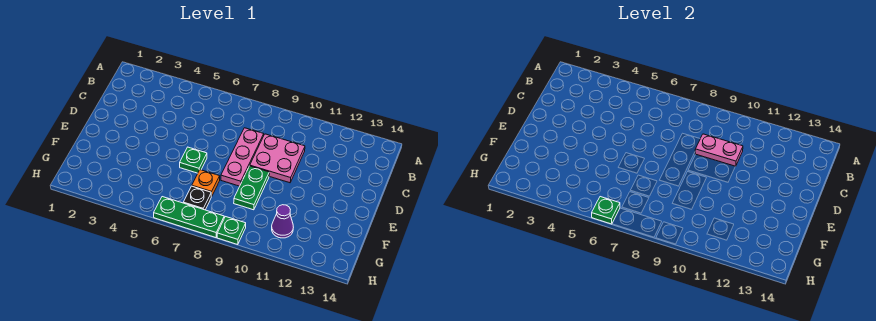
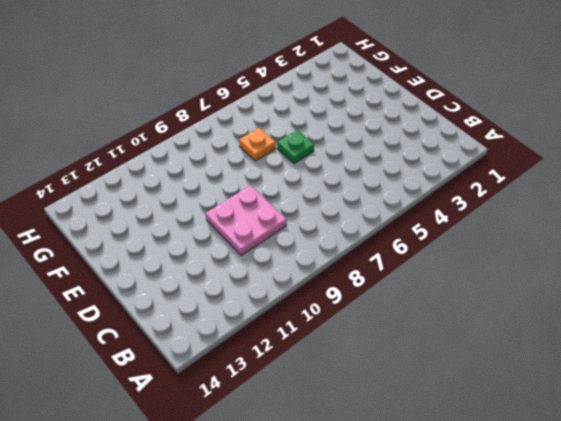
none -> pink plate C8:E8 level 1
none -> green plate E9:F9 level 1

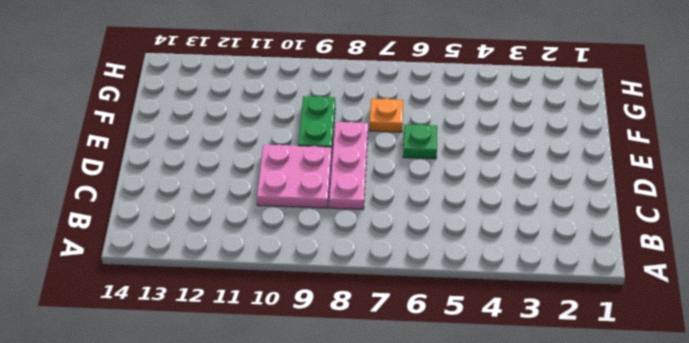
none -> black plate G7 level 1
none -> purple cone G11 level 1

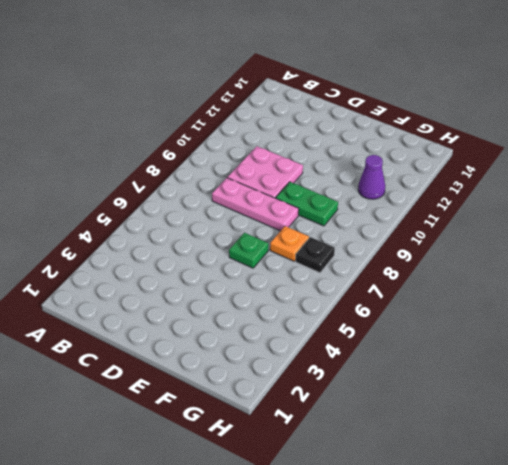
none -> green plate H6:H8 level 1
none -> green plate H9 level 1

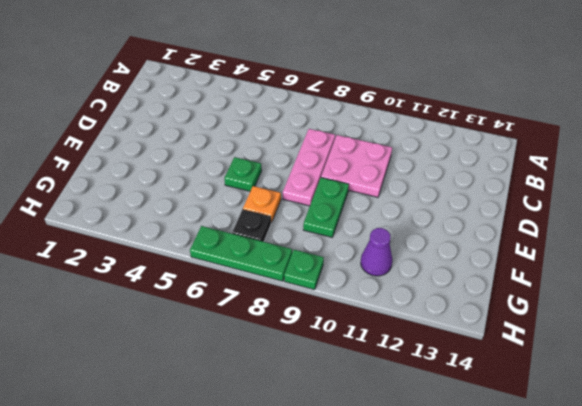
none -> pink plate C9:C10 level 2
none -> green plate H6 level 2

